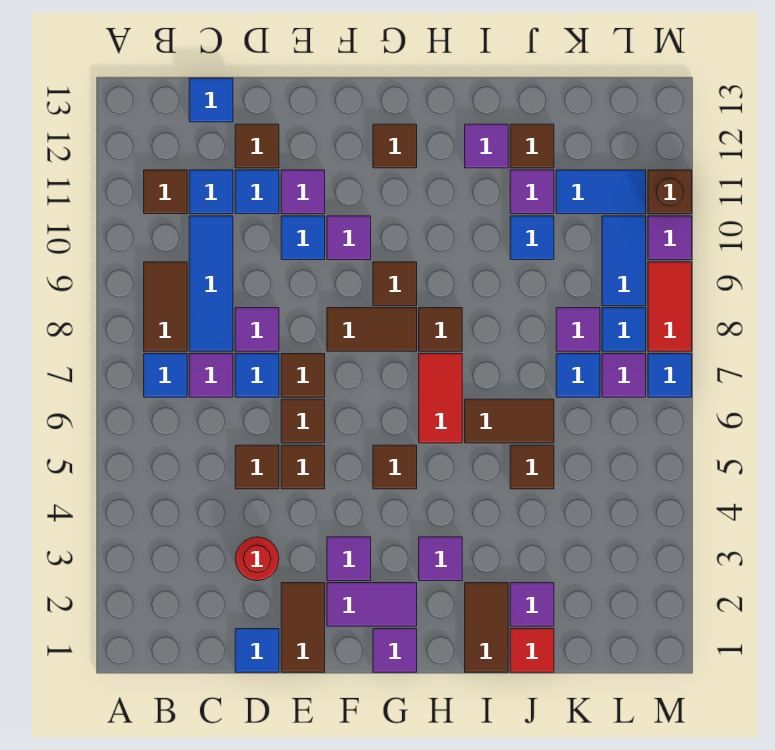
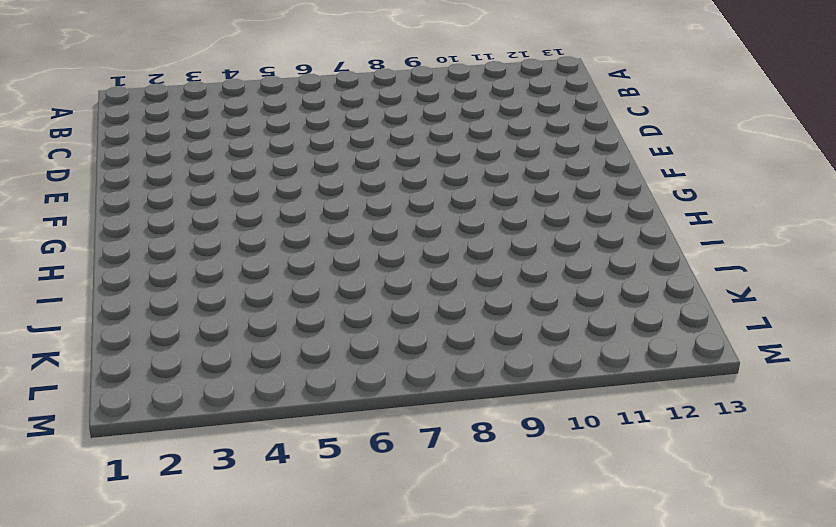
none -> blue tile B7 level 1
none -> brown tile B8:B9 level 1
none -> brown tile B11 level 1
none -> purple tile C7 level 1

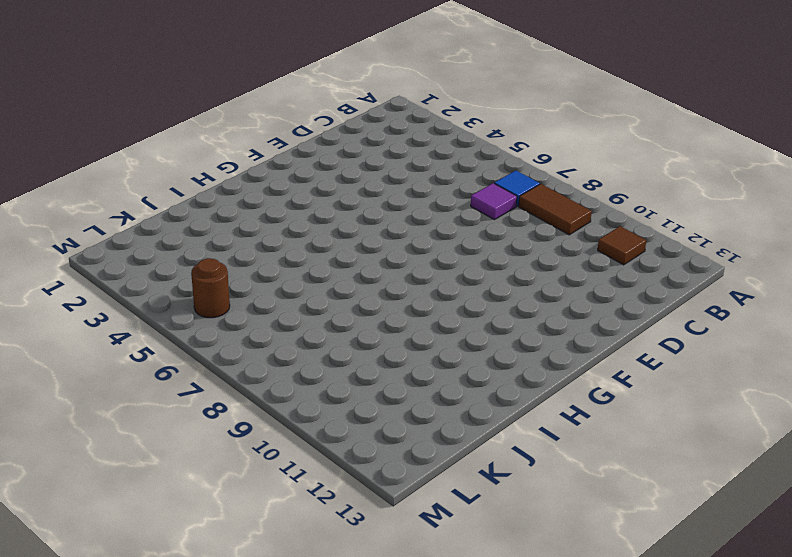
brown round brick L5 level 1 -> none
none -> blue tile C8:C10 level 1
none -> blue tile C11 level 1
none -> blue tile C13 level 1
none -> blue tile D1 level 1

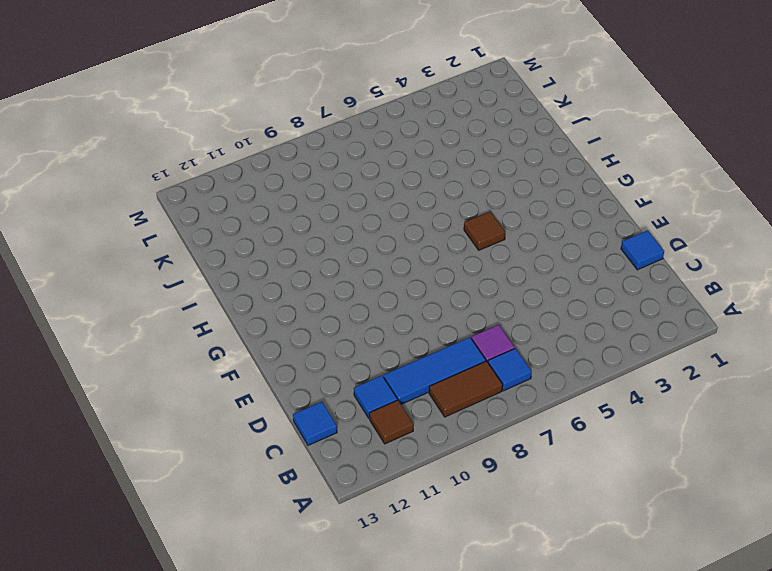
none -> red round brick D3 level 1
none -> brown tile D5 level 1
none -> blue tile D7 level 1
none -> purple tile D8 level 1

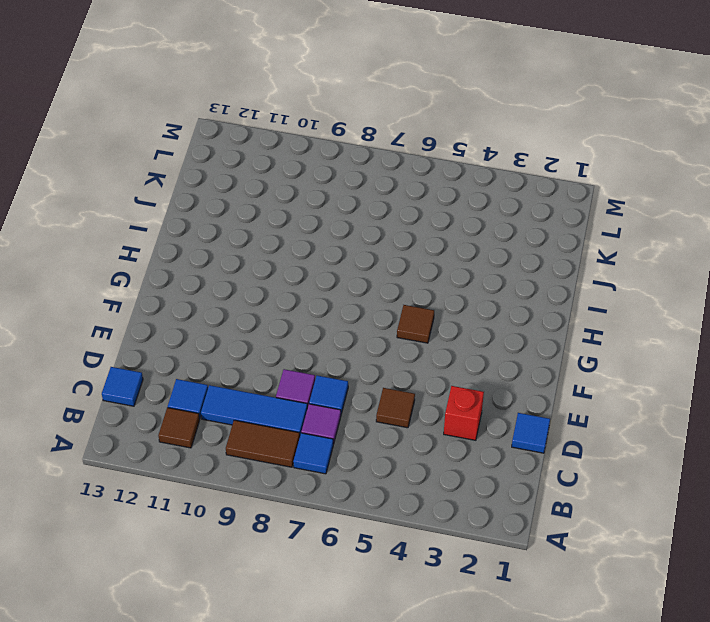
red brick D3 level 1 -> red round brick D3 level 1
none -> blue tile D11 level 1
none -> brown tile D12 level 1
none -> brown tile E1:E2 level 1
none -> brown tile E5 level 1

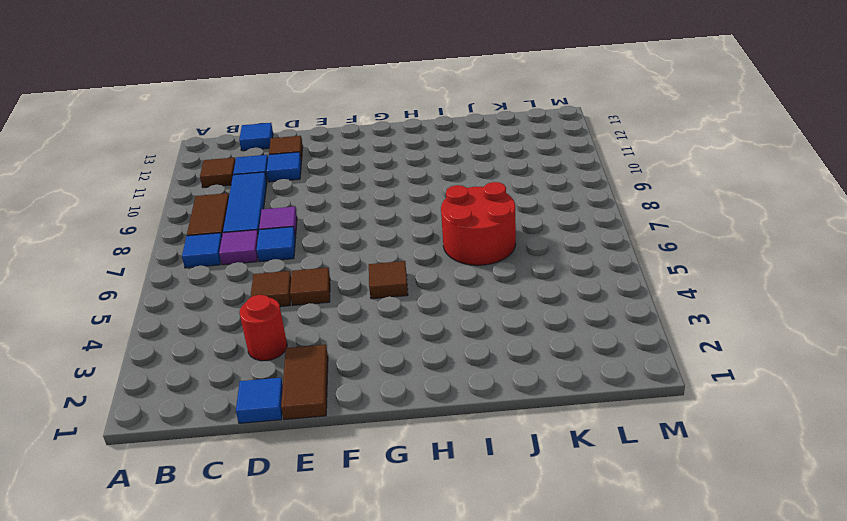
red round brick I6:J7 level 1 -> brown tile I6:J6 level 1
none -> brown tile E6 level 1
none -> brown tile E7 level 1
none -> blue tile E10 level 1
none -> purple tile E11 level 1

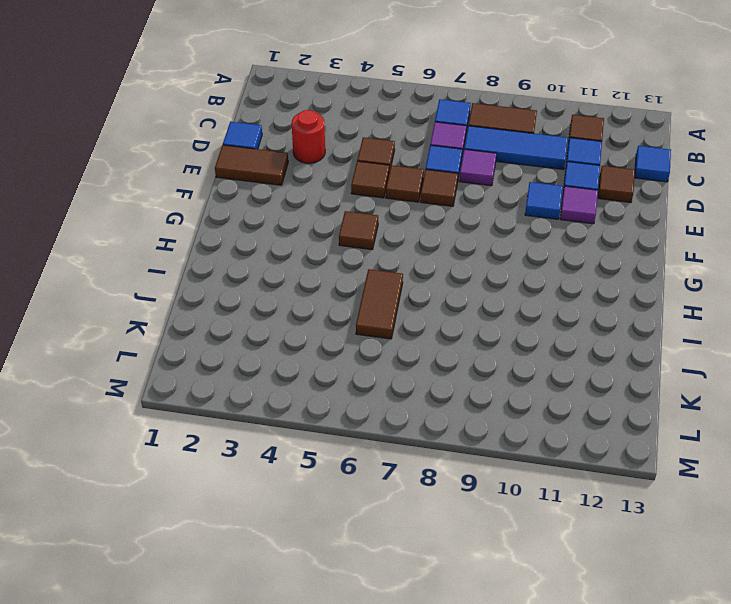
none -> purple tile F2:G2 level 1
none -> purple tile F3 level 1
none -> brown tile F8:G8 level 1
none -> purple tile F10 level 1

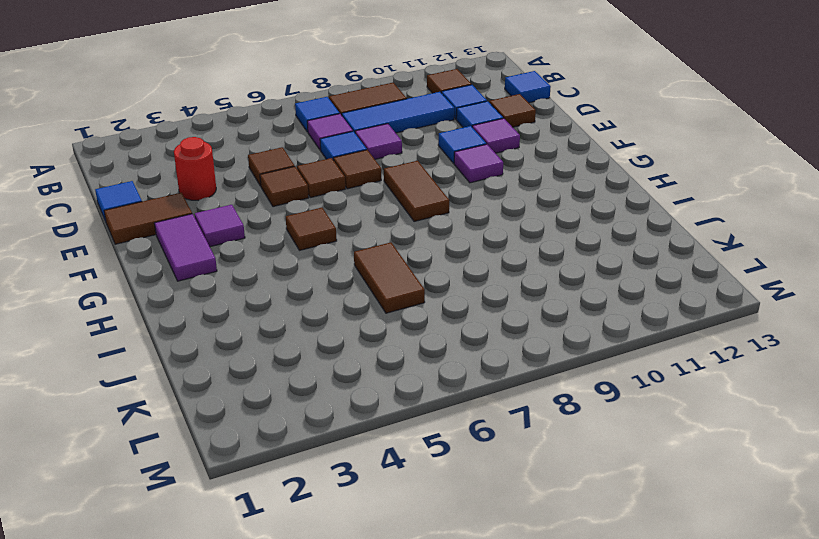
none -> purple tile G1 level 1
none -> brown tile G9 level 1
none -> brown tile G12 level 1
none -> purple tile H3 level 1

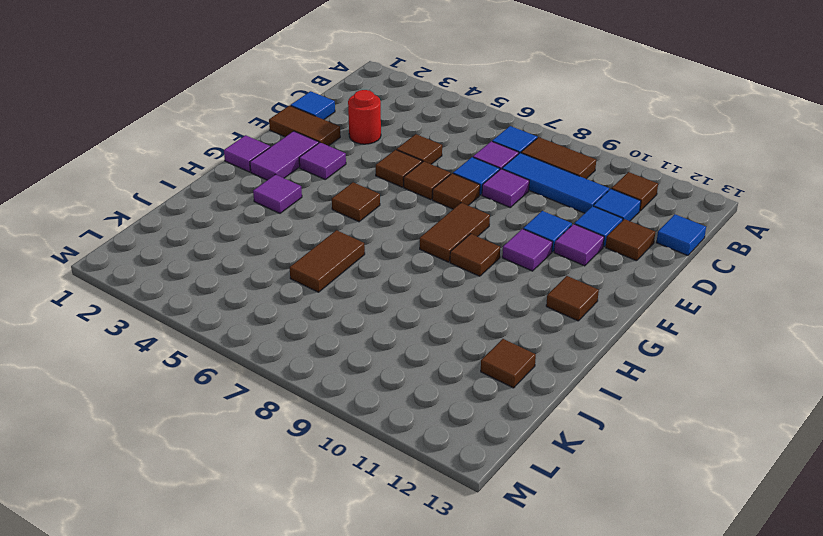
none -> red tile H6:H7 level 1
none -> brown tile H8 level 1
none -> brown tile I1:I2 level 1
none -> purple tile I12 level 1

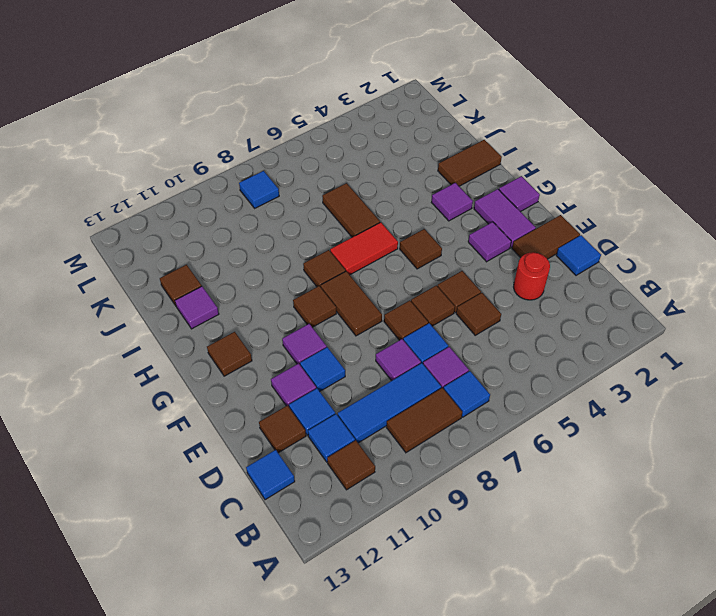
none -> red tile J1 level 1
none -> purple tile J2 level 1
none -> brown tile J5 level 1
none -> blue tile J10 level 1

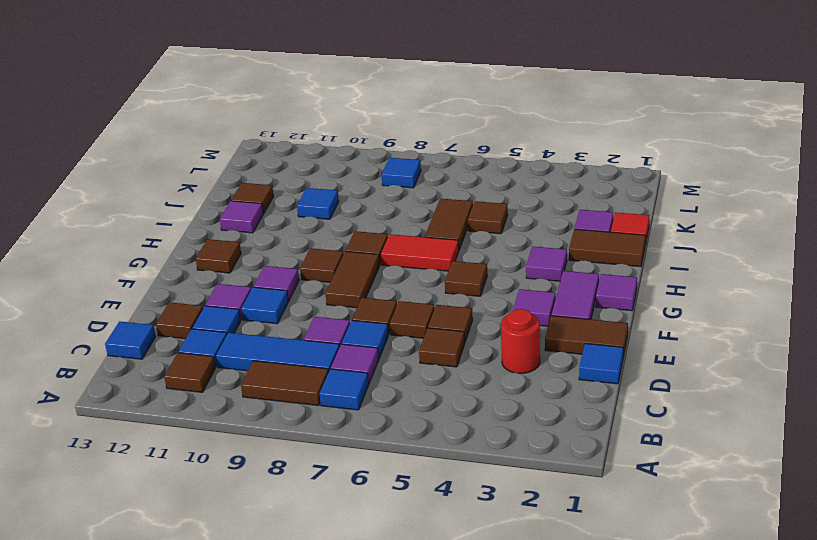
none -> purple tile J11 level 1
none -> blue tile K7 level 1
none -> purple tile K8 level 1
none -> blue tile K11:L11 level 1

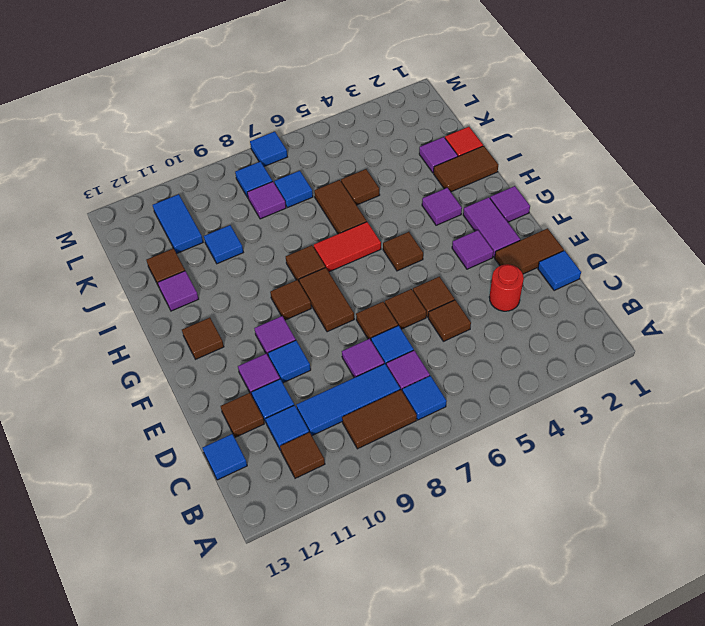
none -> purple tile J11 level 1
none -> purple tile L7 level 1
none -> blue tile L9:L10 level 1
none -> red tile M8:M9 level 1

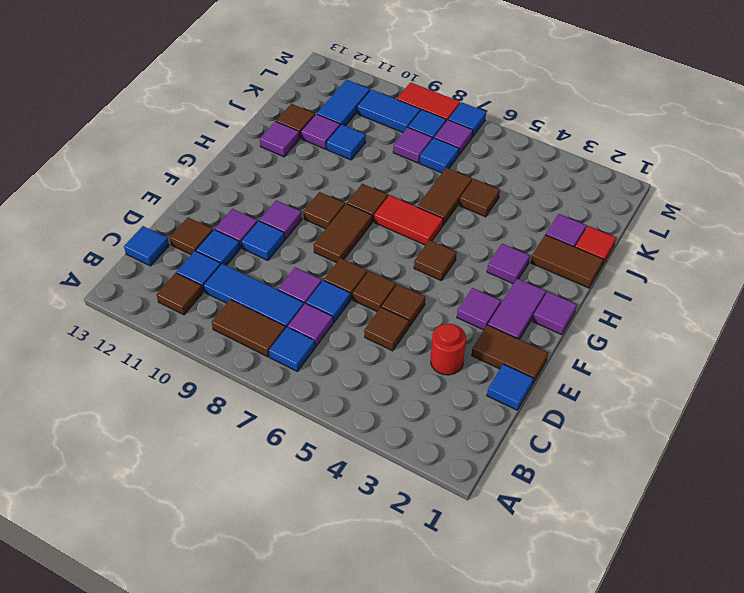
none -> brown tile G12 level 1
none -> purple tile M10 level 1
none -> brown brick M11 level 1

